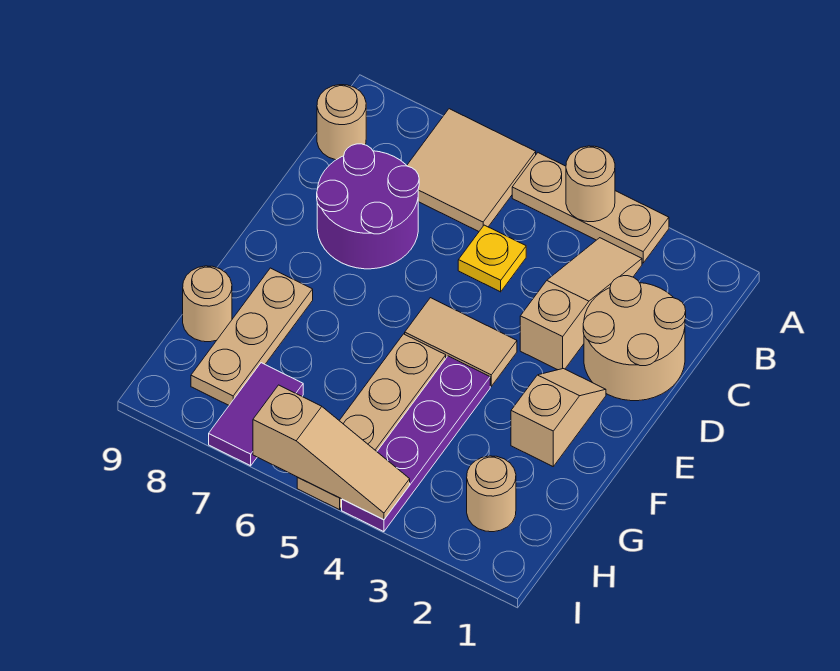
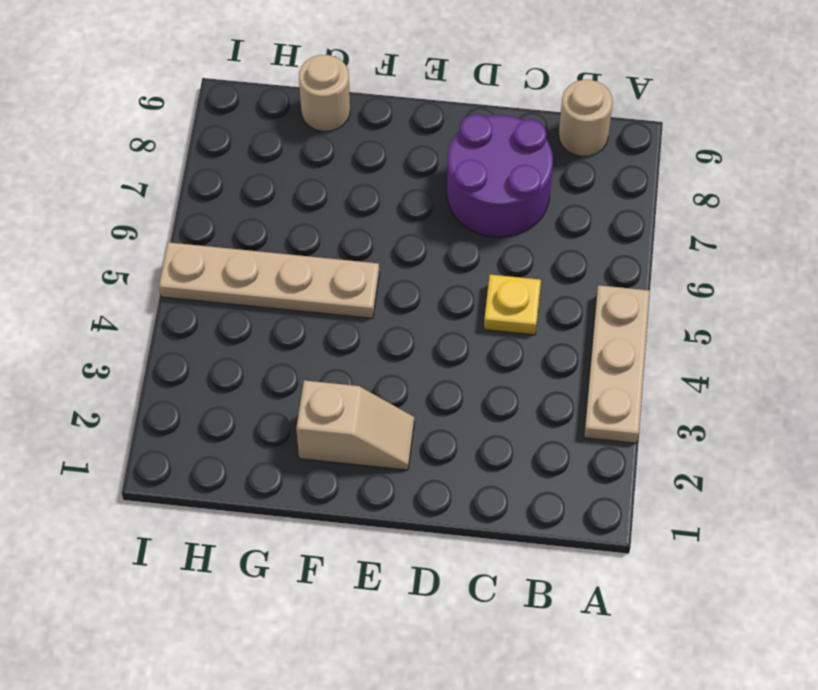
none -> tan tile A6:B7 level 1
none -> tan slope B3:D3 level 1 top D
none -> tan round brick C1:D2 level 1

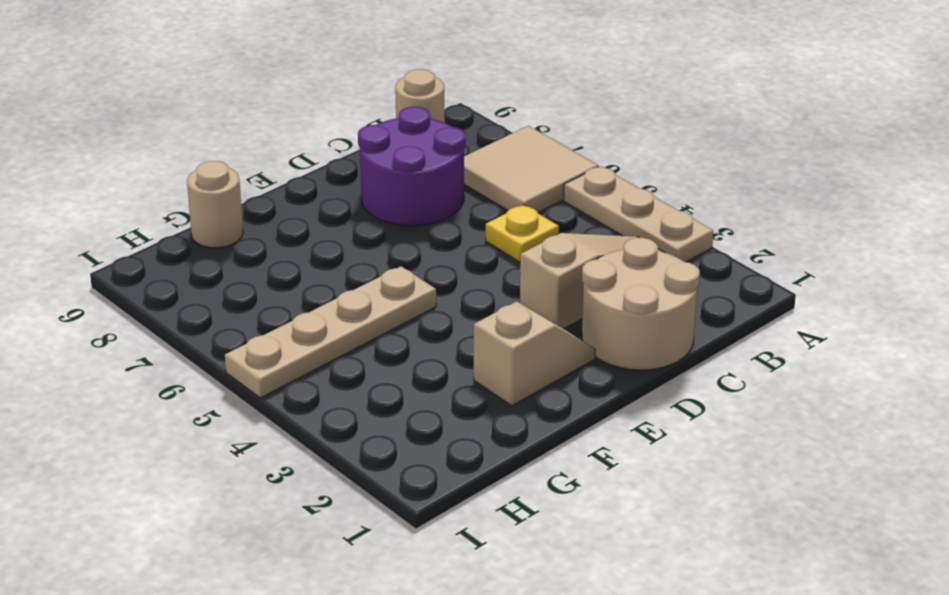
none -> tan tile E4:E5 level 1
none -> purple plate F4:I4 level 1
none -> tan plate F8:H8 level 1

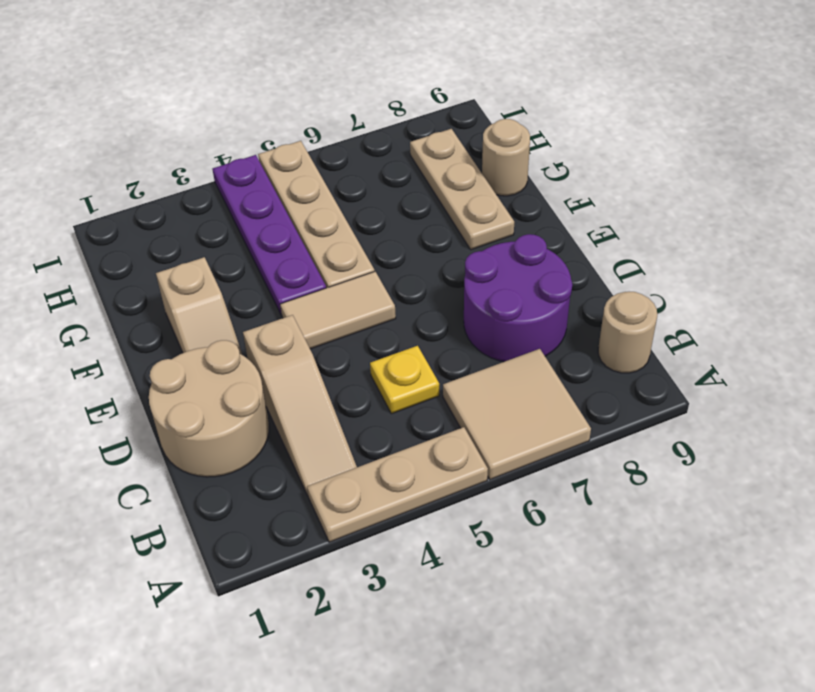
none -> tan round brick H2 level 1
none -> purple tile H7:I7 level 1
none -> tan round brick A4 level 2

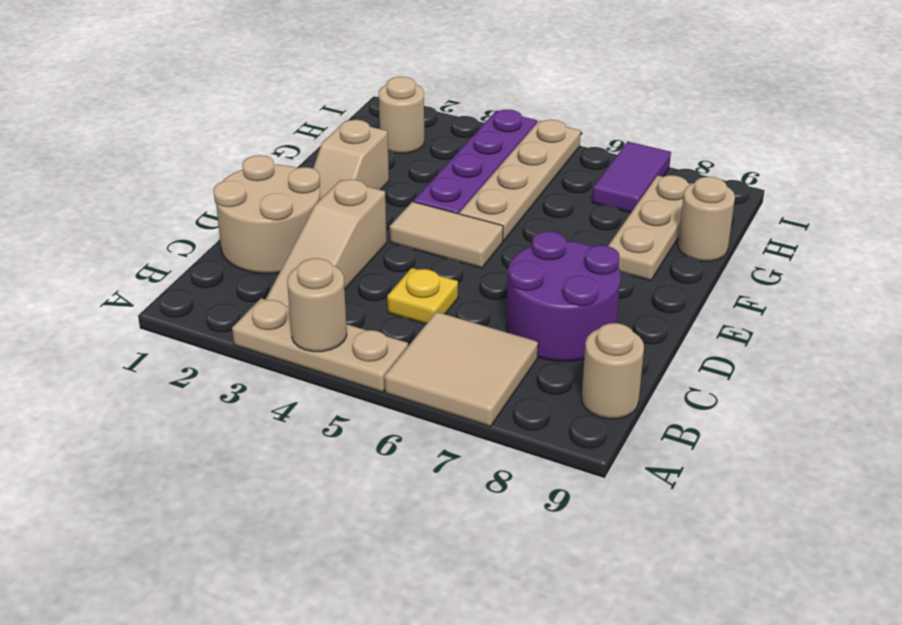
none -> tan slope I4:I6 level 2 top 6

